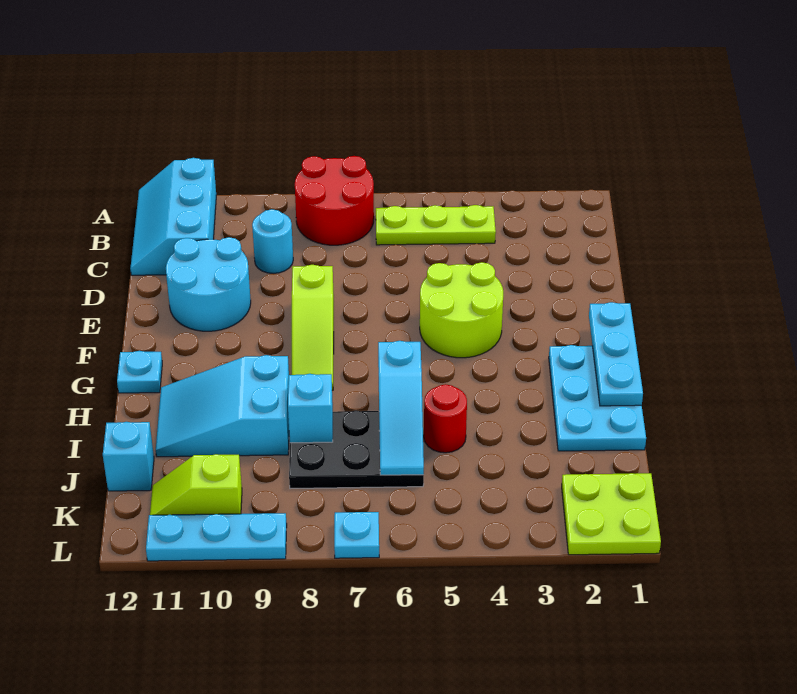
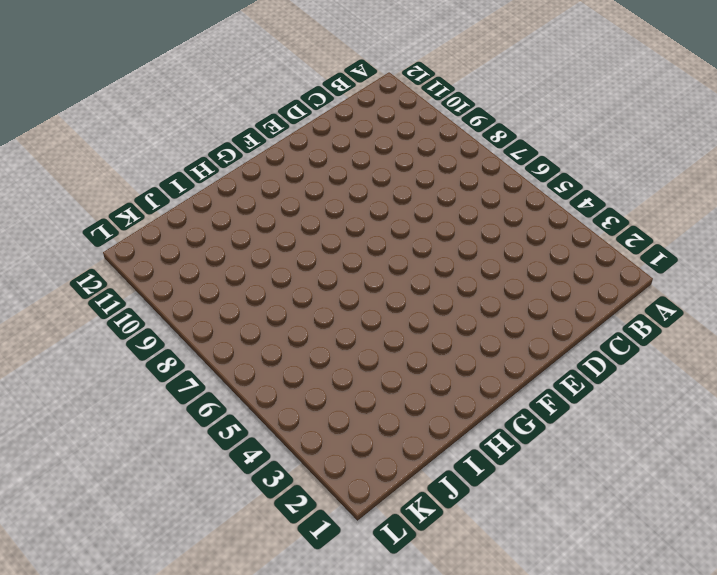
none -> red round brick A7:B8 level 1
none -> cyan slope A11:C12 level 1 top 11
none -> lime plate B4:B6 level 1

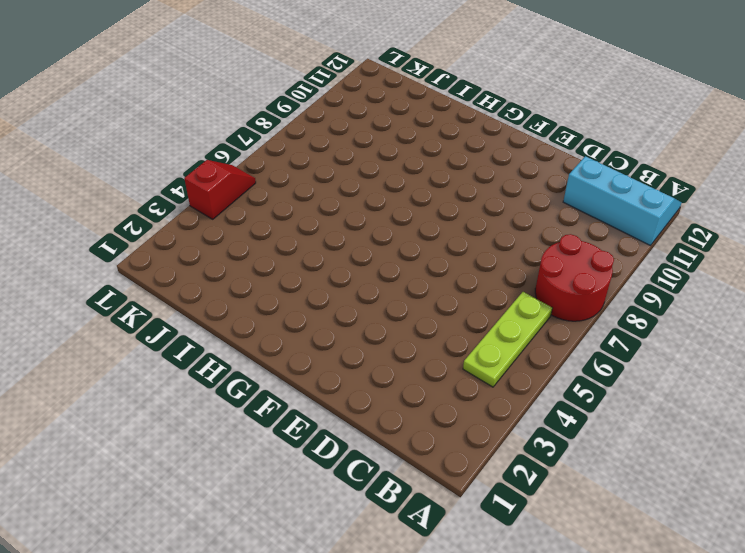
red slope L4:L5 level 1 top 4 -> none
none -> cyan round brick C9 level 1
none -> cyan round brick D10:E11 level 1
none -> lime round brick E4:F5 level 1

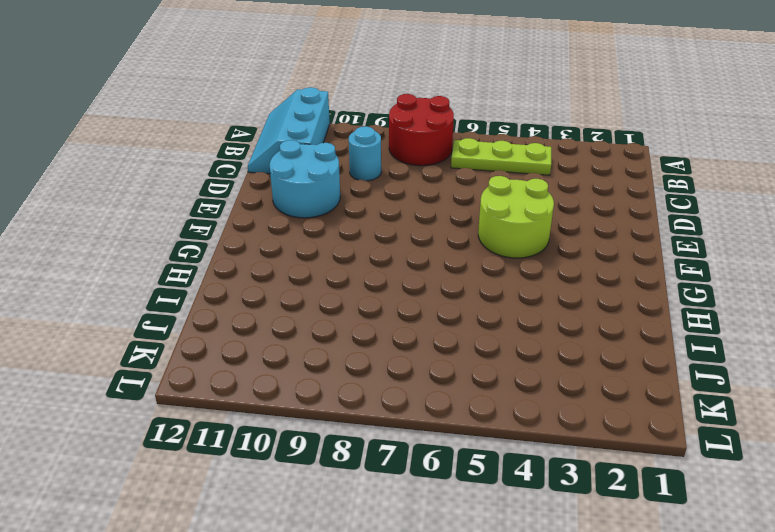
none -> lime slope E8:G8 level 1 top E
none -> cyan plate G1:I2 level 1
none -> cyan plate G12 level 1

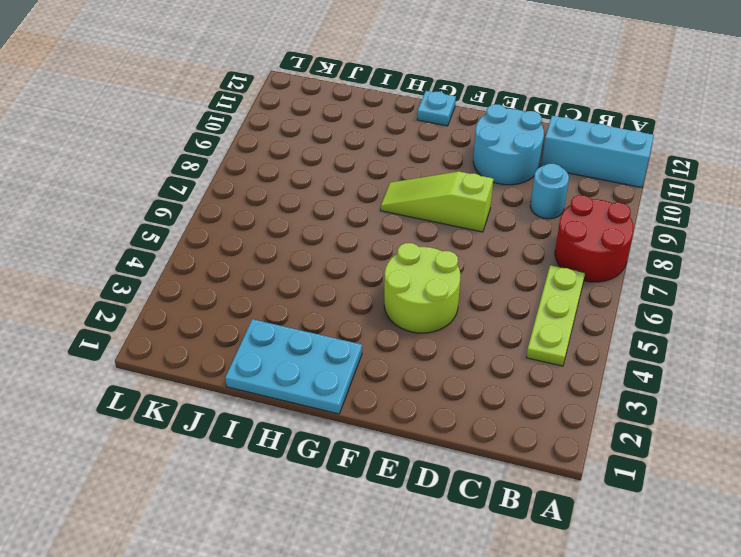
none -> cyan slope H9:I11 level 1 top 9
none -> red round brick I5 level 1
none -> black plate I6:J8 level 1

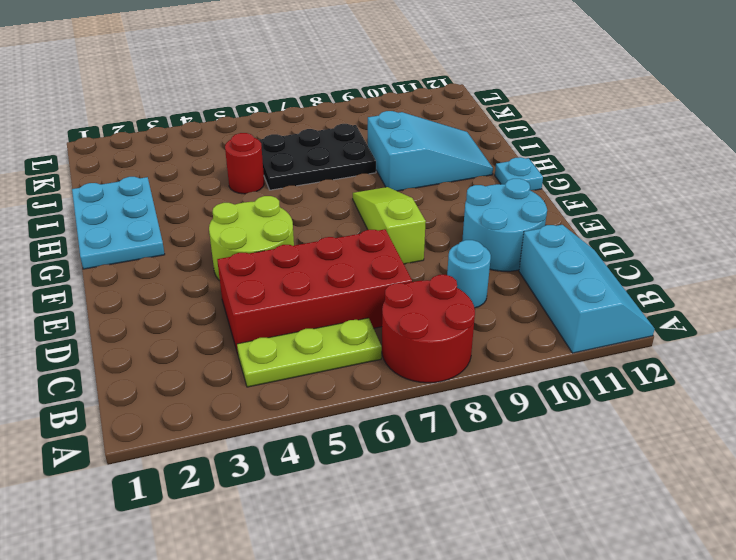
red brick C4:D7 level 1 -> none
none -> cyan brick J12 level 1
none -> lime plate K1:L2 level 1
none -> lime slope K10:K11 level 1 top 10

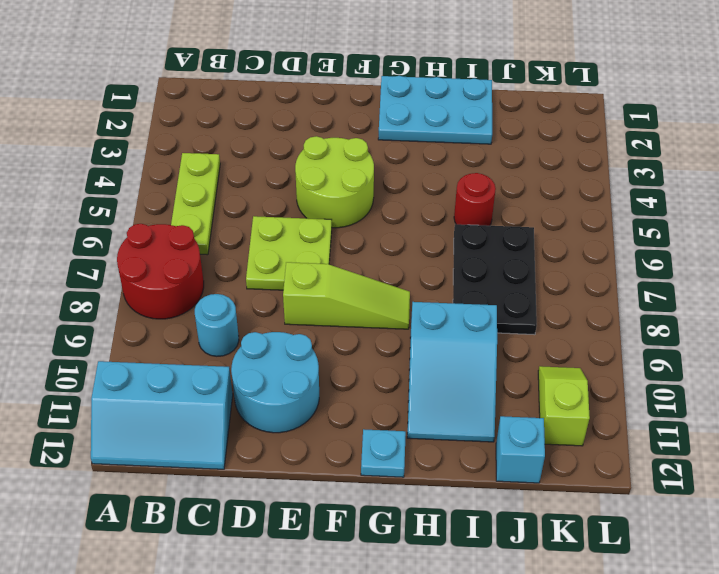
lime plate D6:E7 level 1 -> lime plate K1:L2 level 1
lime slope K10:K11 level 1 top 11 -> lime slope K10:K11 level 1 top 10
none -> cyan plate L7 level 1
none -> cyan plate L9:L11 level 1
none -> cyan plate F1:H1 level 2

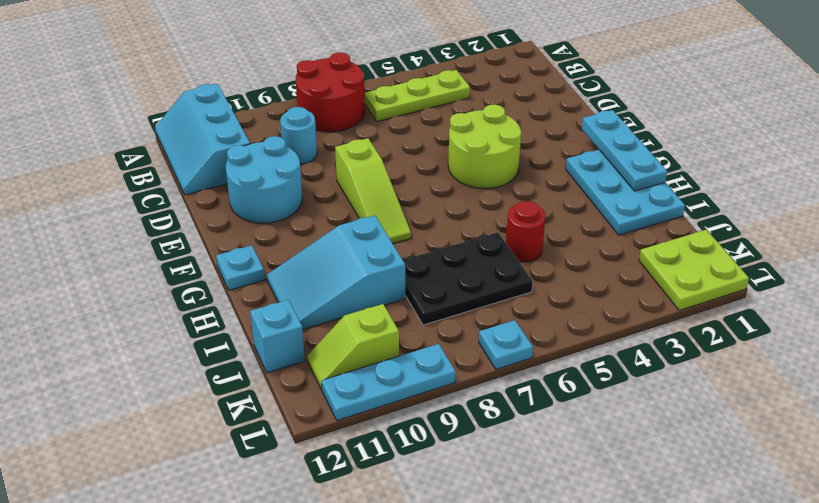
none -> cyan slope H6:J6 level 2 top H
none -> cyan brick I8 level 2

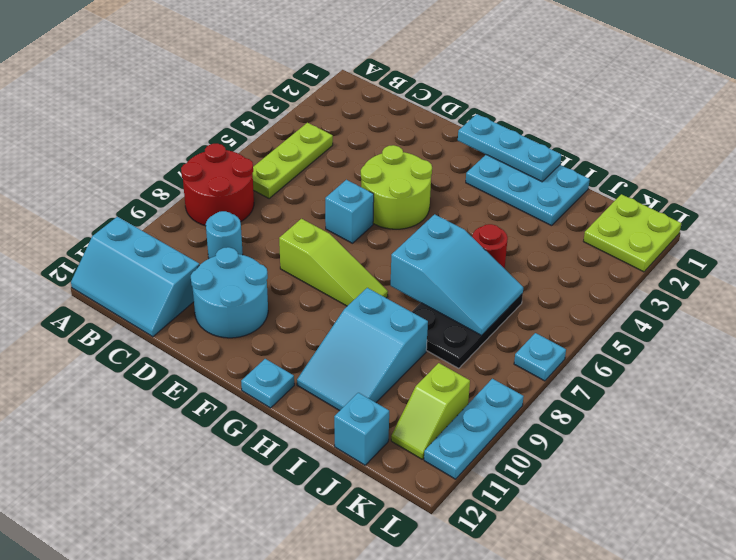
cyan brick E6 level 1 -> cyan brick I8 level 2
cyan slope H6:J7 level 2 top H -> cyan slope H6:J6 level 2 top H

